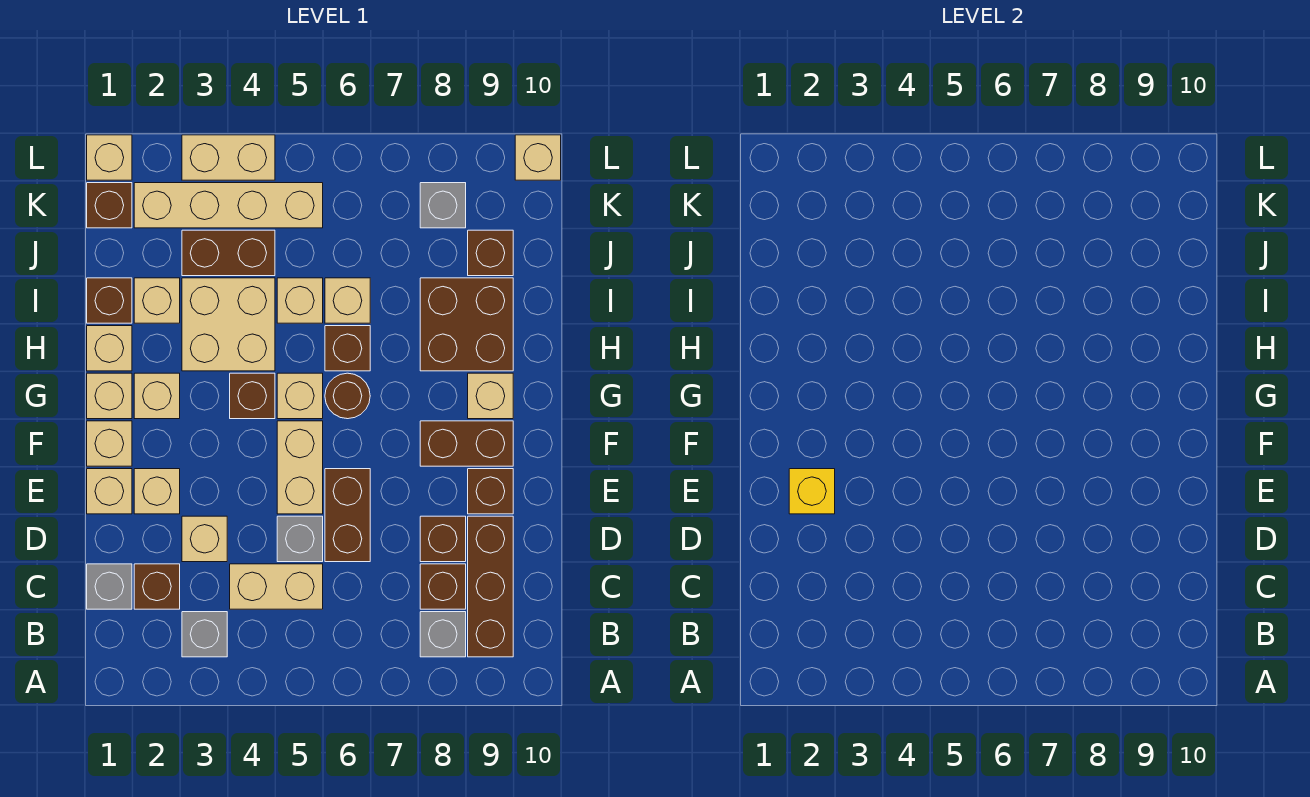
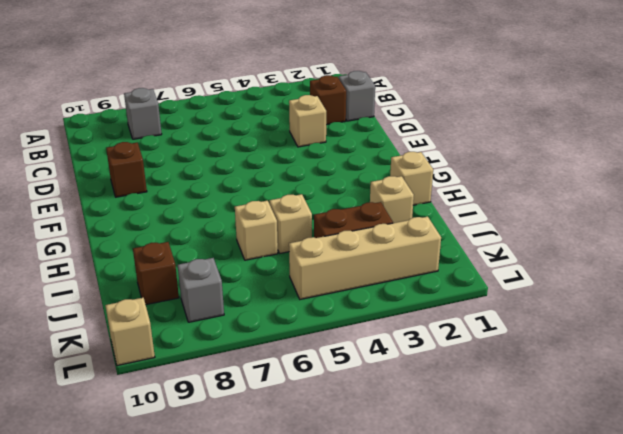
none -> grey brick B3 level 1
none -> brown brick B9:D9 level 1
none -> tan brick C4:C5 level 1
none -> brown brick C8 level 1

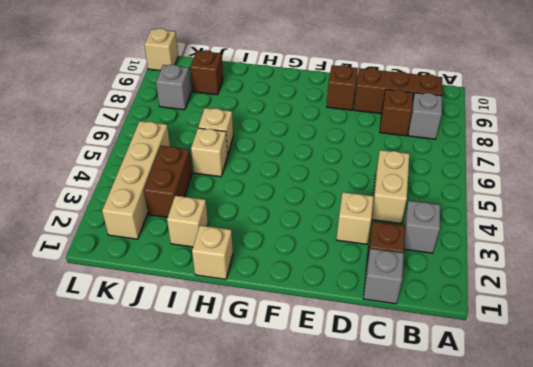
none -> grey brick D5 level 1
none -> brown brick D6:E6 level 1
none -> brown brick D8 level 1
none -> tan brick E1 level 1

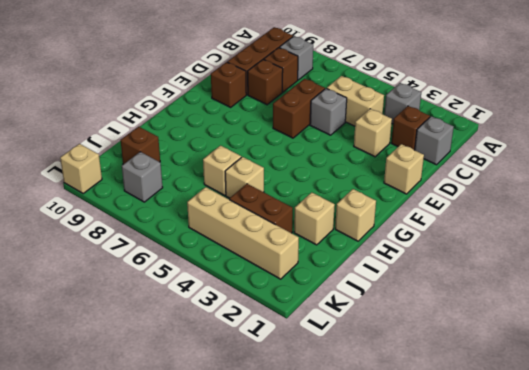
none -> tan brick E2 level 1
none -> tan brick E5:F5 level 1
none -> tan brick F1 level 1
none -> brown brick F8:F9 level 1

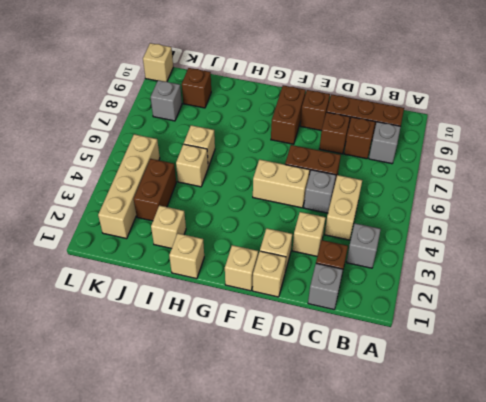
none -> tan brick G1 level 1
none -> tan brick G2 level 1
none -> brown brick G4 level 1
none -> tan brick G5 level 1

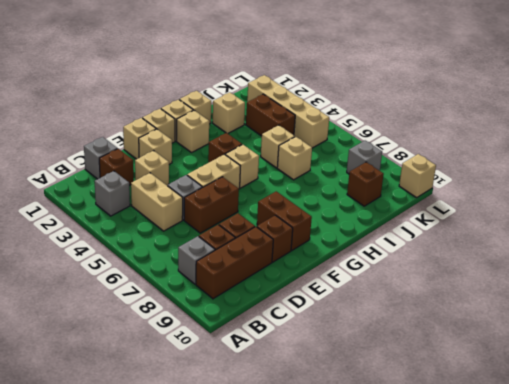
none -> brown round brick G6 level 1
none -> tan brick G9 level 1
none -> tan brick H3:I4 level 1
none -> brown brick H6 level 1

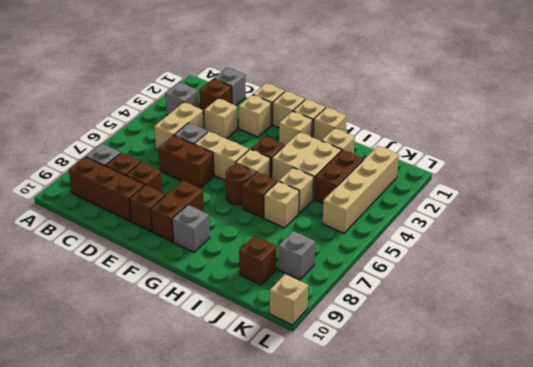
grey brick G9 level 1 -> tan brick G9 level 1
none -> brown brick H8:I9 level 1
none -> brown brick I1 level 1
none -> brown brick K1 level 1
none -> tan brick L1 level 1

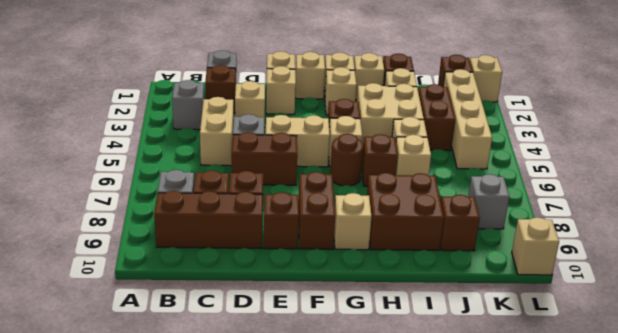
none -> tan brick L3:L4 level 1
none -> yellow brick E2 level 2

